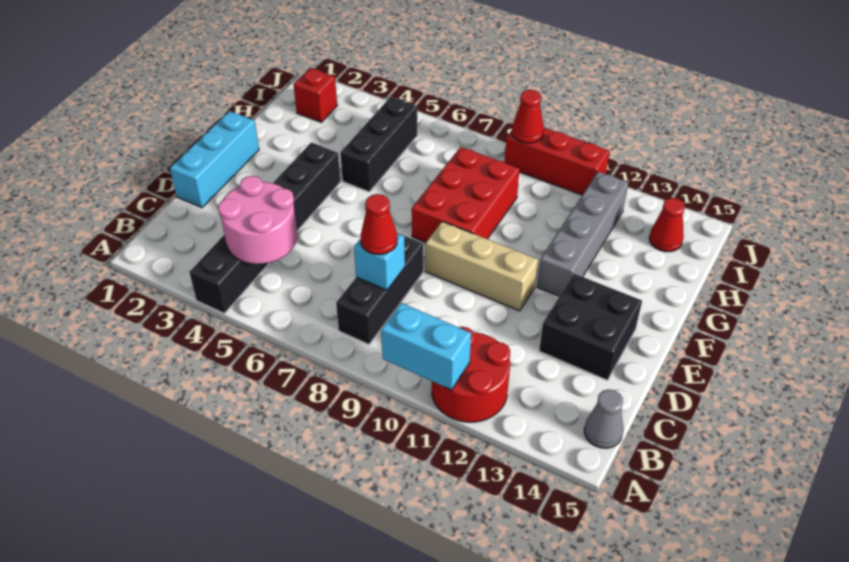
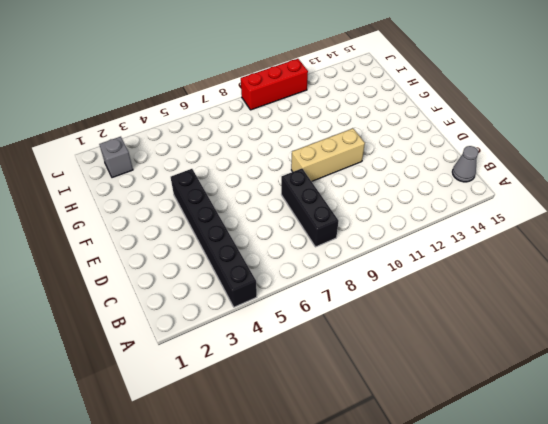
grey brick I2 level 1 -> red brick I2 level 1
none -> red round brick A11:B12 level 1
none -> cyan brick D1:F1 level 1
none -> black brick D13:E14 level 1

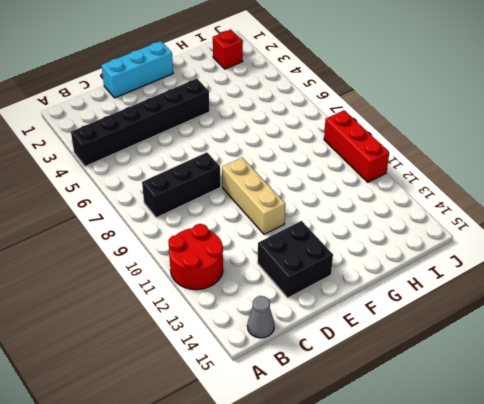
none -> red brick F8:H9 level 1
none -> grey brick F12:I12 level 1
none -> black brick G5:I5 level 1

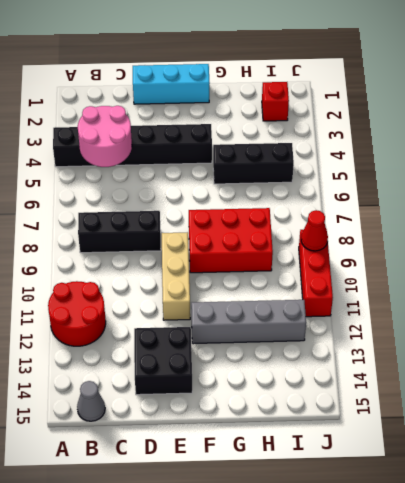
none -> red cone I14 level 1
none -> cyan brick A10:A11 level 2
none -> cyan brick C8 level 2

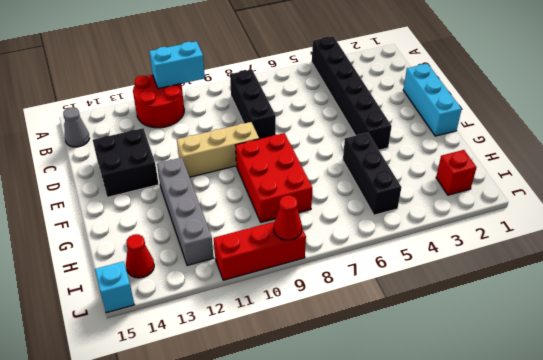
cyan brick J15 level 1 -> cyan brick C8 level 2
none -> pink round brick B4:C5 level 2
none -> red cone C8 level 3

